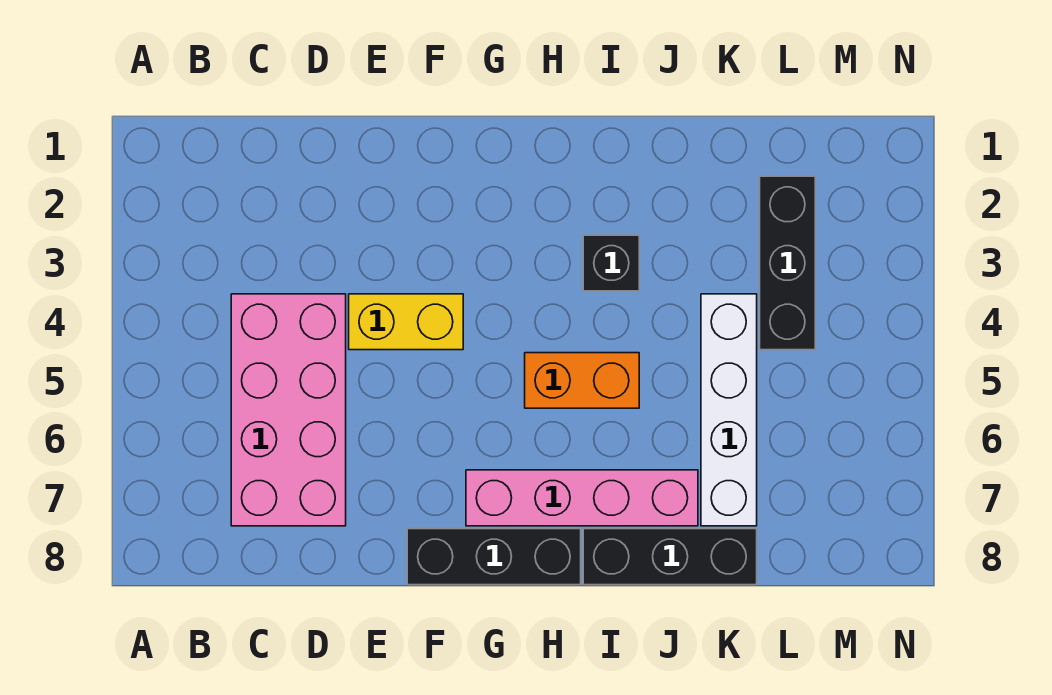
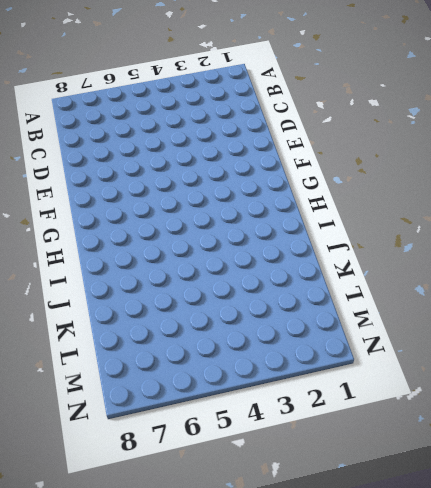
none -> pink brick C4:D7 level 1
none -> yellow brick E4:F4 level 1

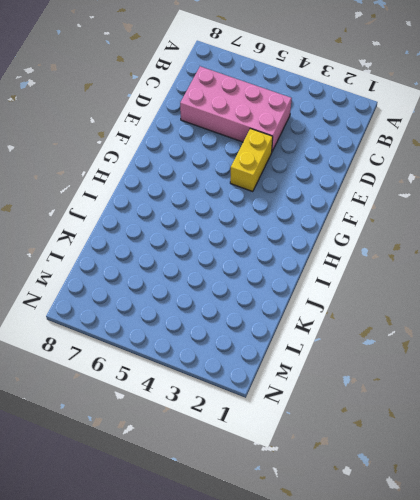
none -> black brick F8:H8 level 1
none -> pink brick G7:J7 level 1

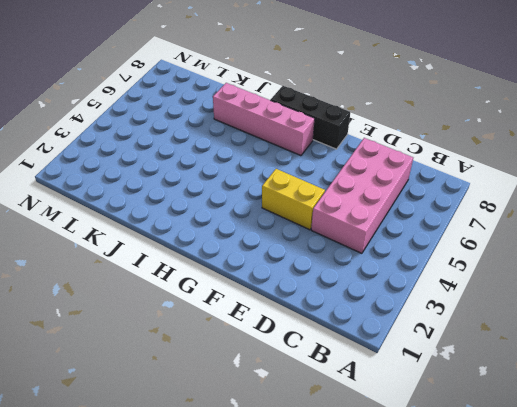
none -> orange brick H5:I5 level 1
none -> black brick I3 level 1

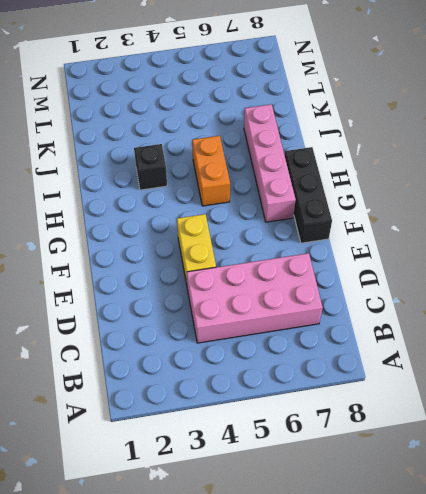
none -> black brick I8:K8 level 1
none -> white brick K4:K7 level 1

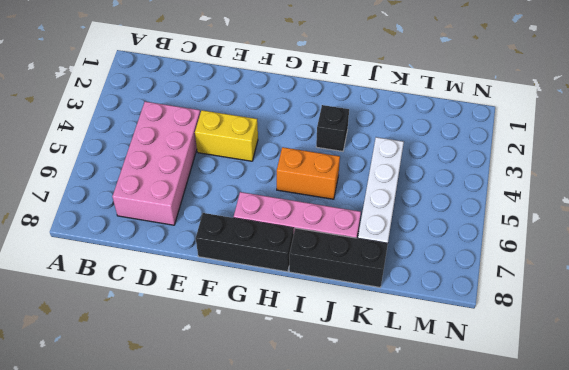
none -> black brick L2:L4 level 1

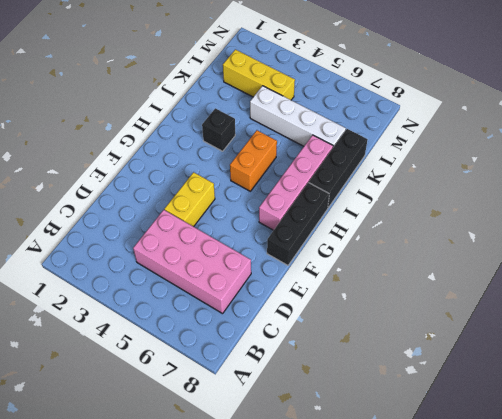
yellow brick L2:L4 level 1 -> black brick L2:L4 level 1

